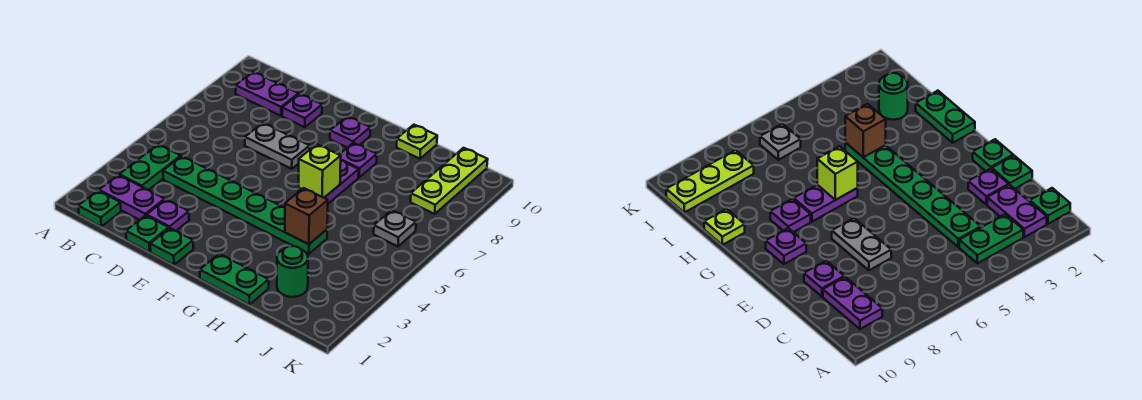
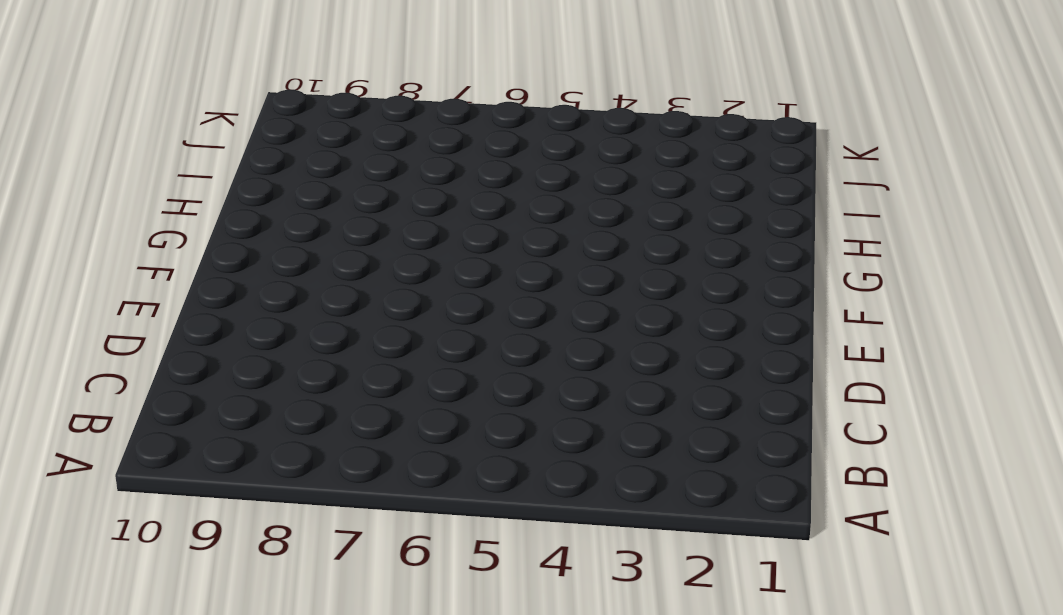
none -> green plate B1 level 1
none -> purple plate B2:C2 level 1
none -> green plate B3:B4 level 1

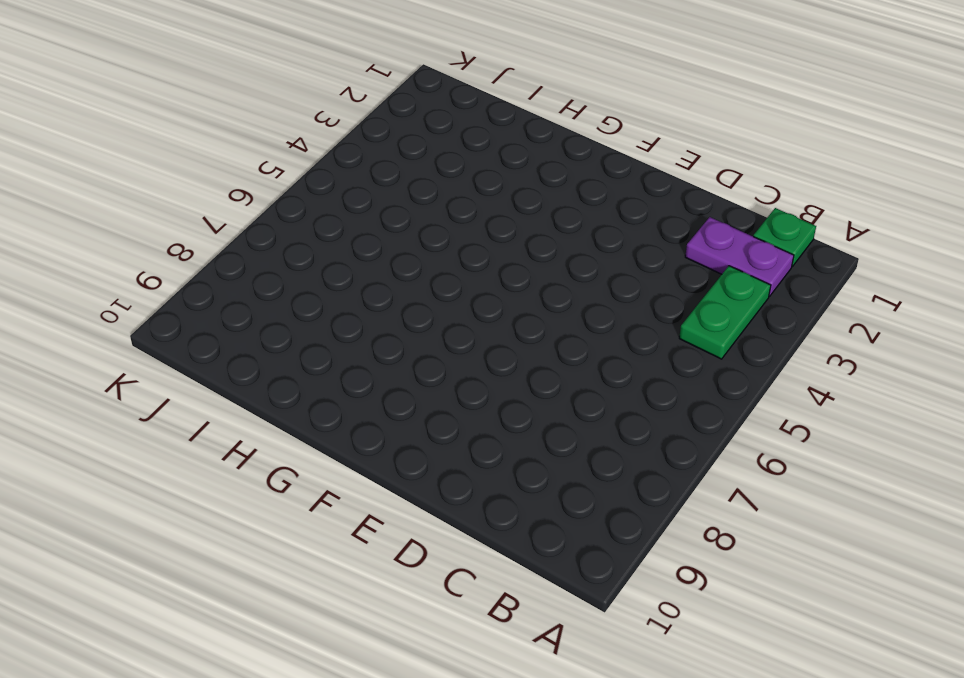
none -> purple plate B9:C9 level 1
none -> green plate C4:H4 level 1
none -> green plate D1 level 1

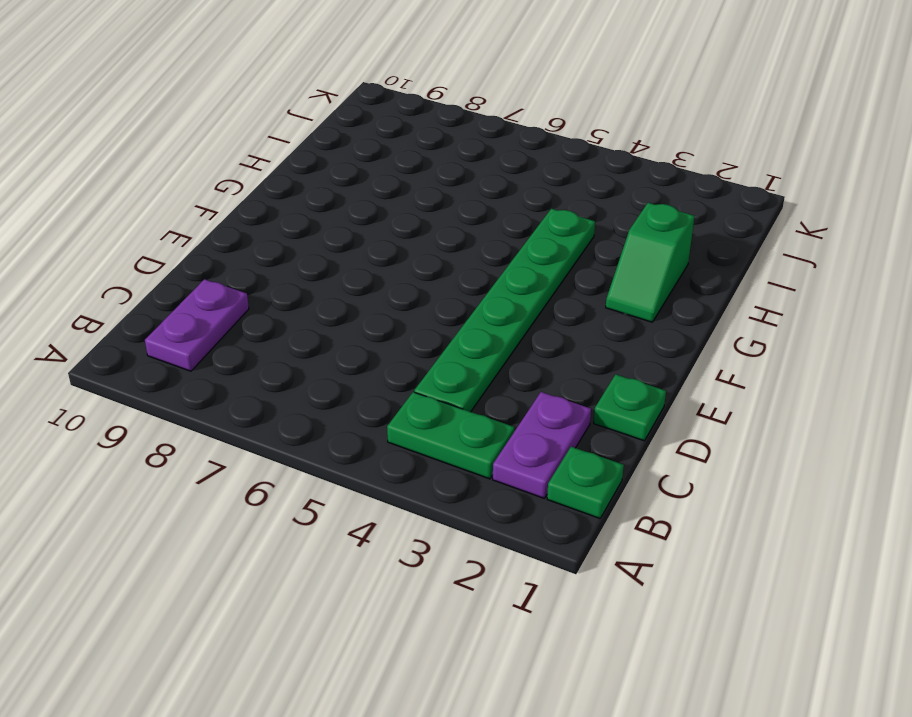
green slope G2:H2 level 1 top H -> none
none -> purple plate D2 level 1
none -> grey plate D7:E7 level 1
none -> purple plate D9 level 1

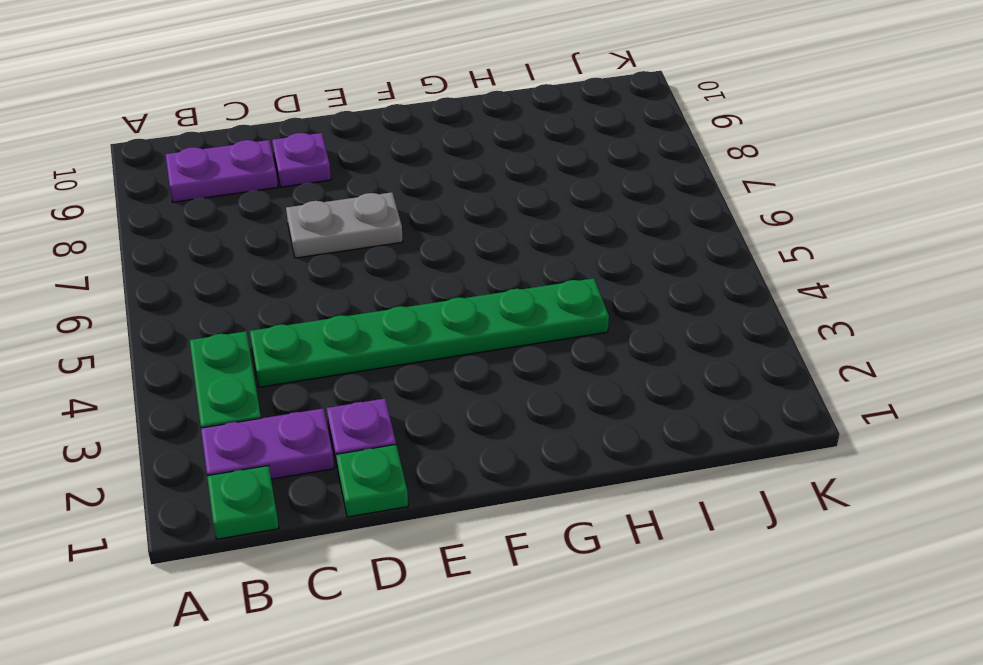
none -> green plate E1 level 1
none -> purple plate F9 level 1
none -> green plate G1:H1 level 1

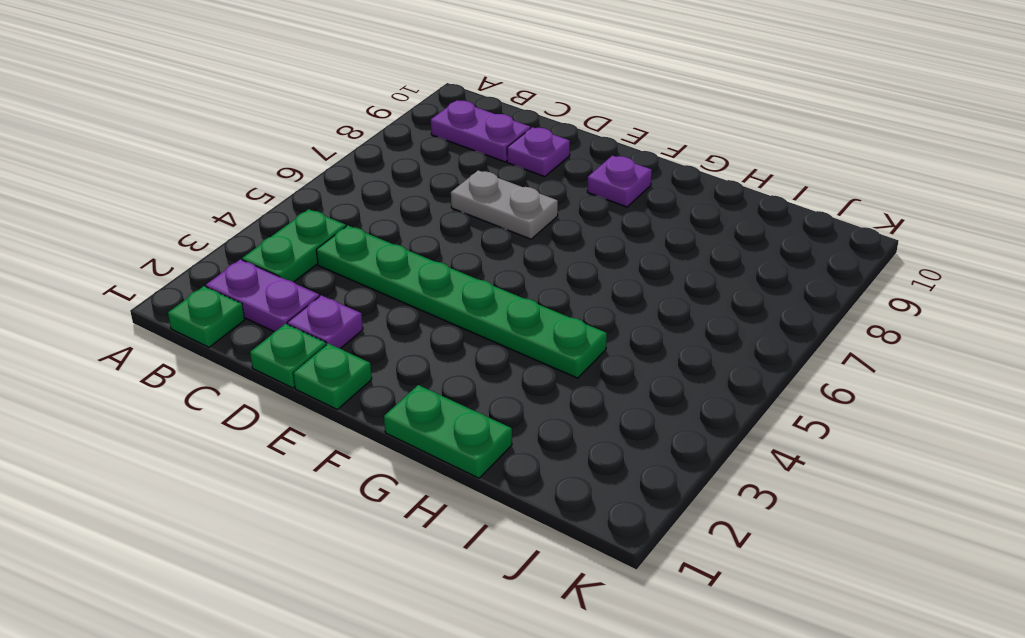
none -> purple plate G6:G7 level 1
none -> purple plate G8 level 1
none -> lime plate H10 level 1

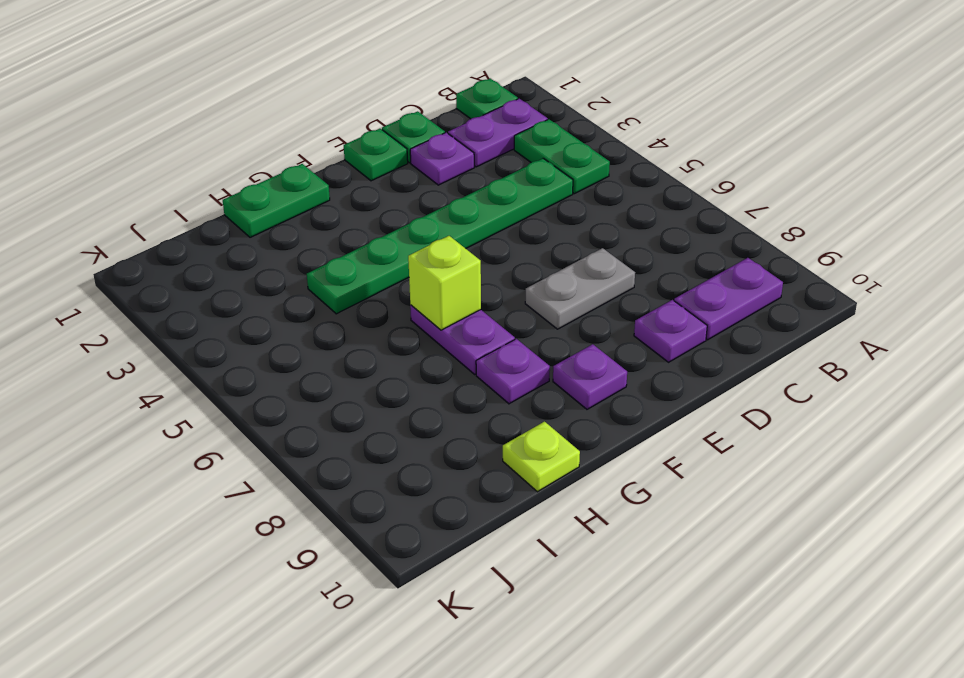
none -> green round brick I2 level 1
none -> grey plate J6 level 1
none -> lime plate J8:J10 level 1

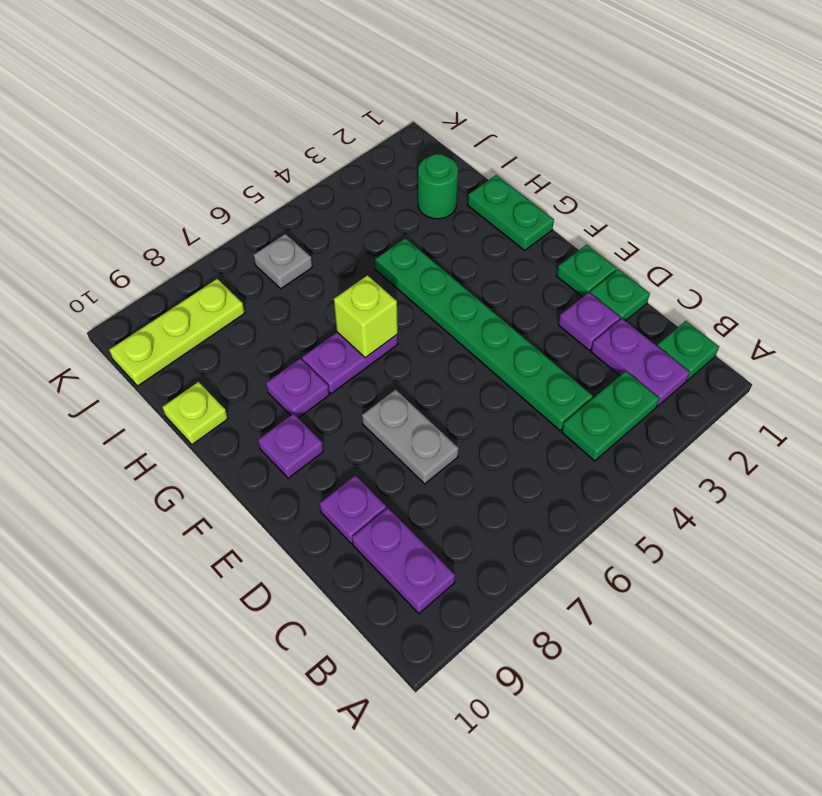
none -> brown brick H4 level 2

